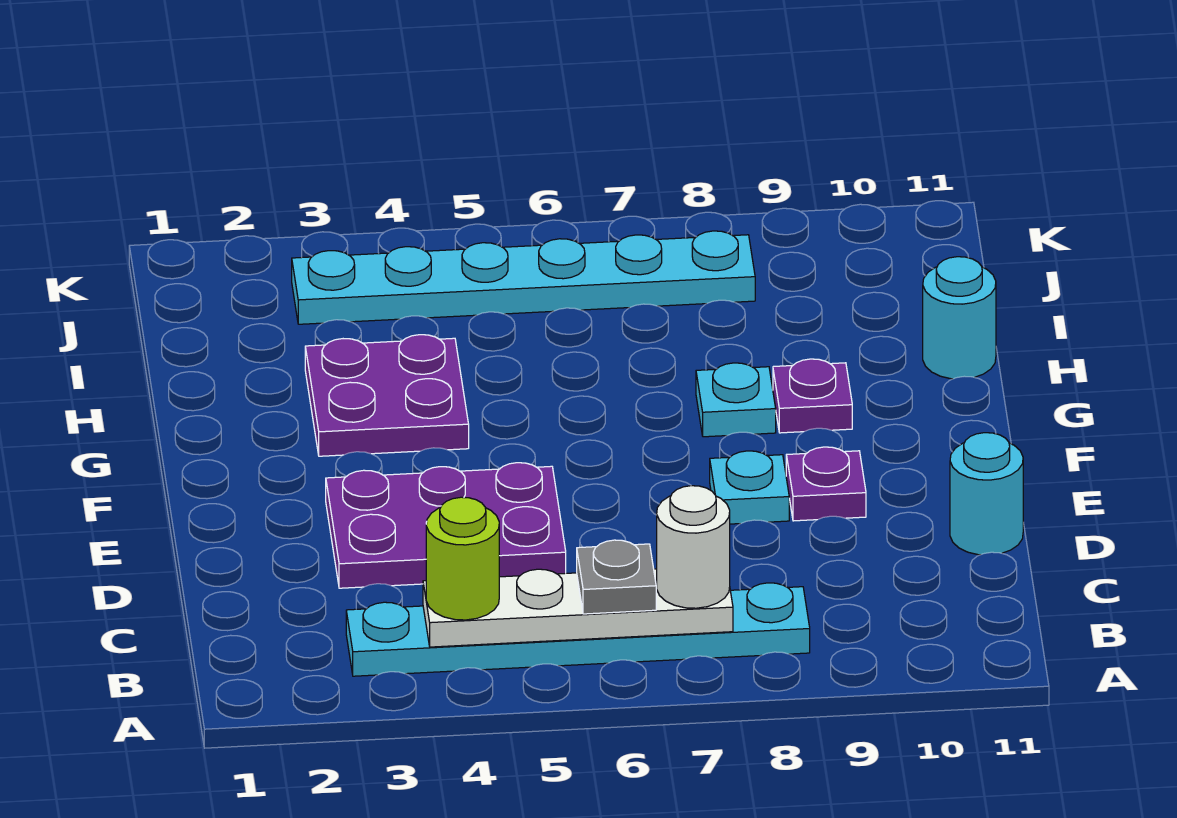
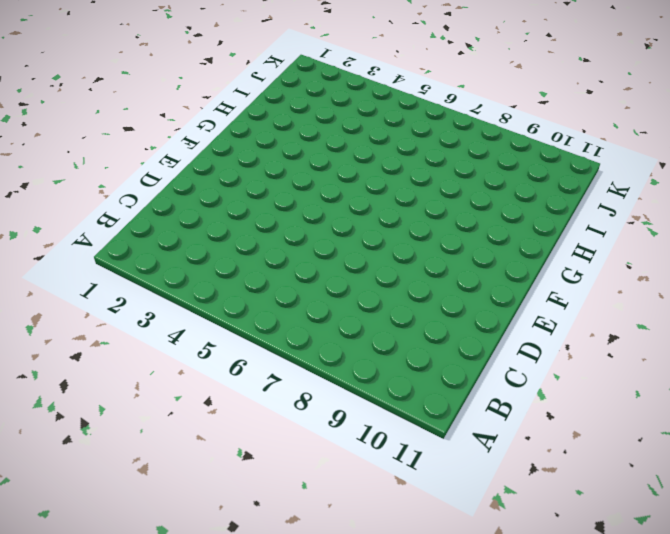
none -> cyan plate B3:B8 level 1
none -> purple plate D3:E5 level 1
none -> cyan round brick D11 level 1

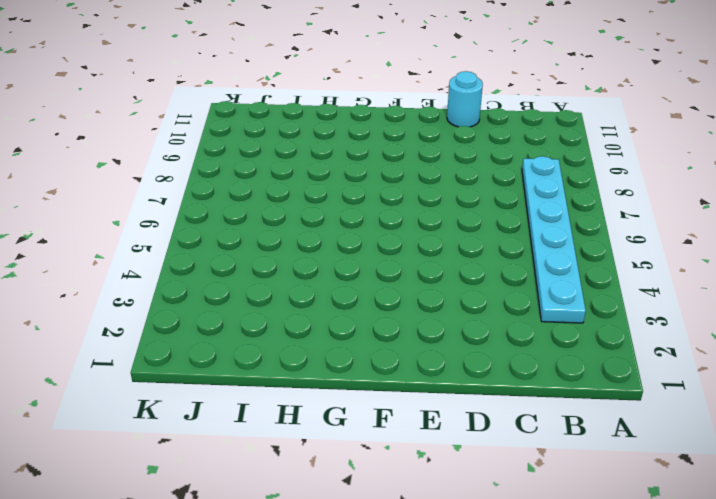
none -> purple plate D3:E5 level 1
none -> cyan plate E8 level 1
none -> purple plate E9 level 1

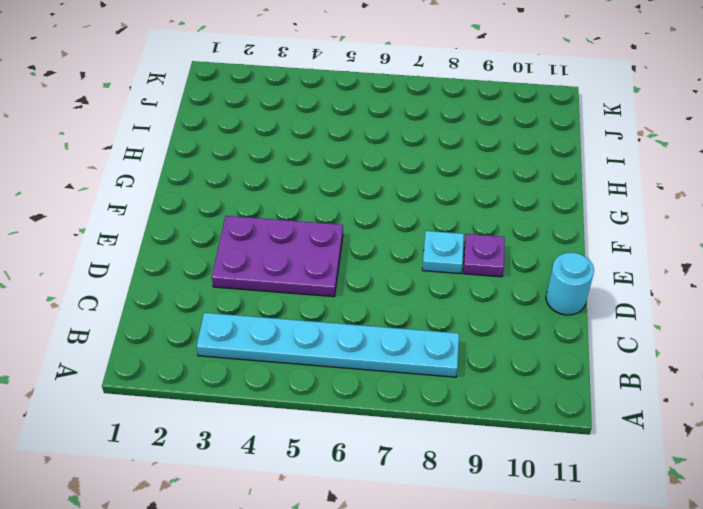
none -> purple plate G3:H4 level 1
none -> cyan plate G8 level 1
none -> purple plate G9 level 1

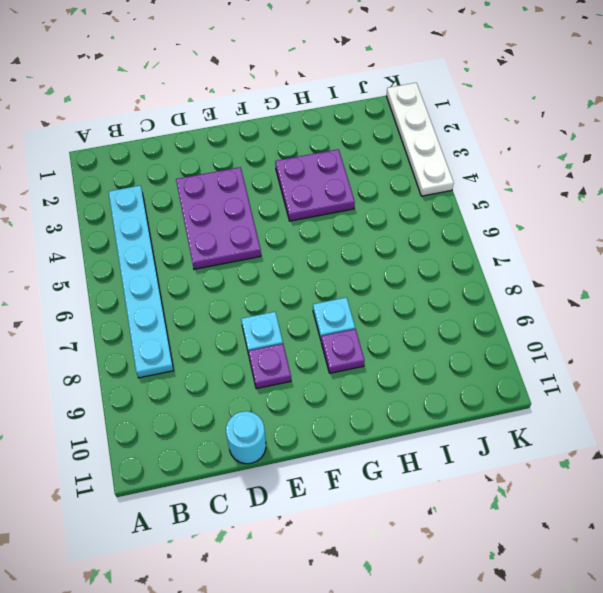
white plate K1:K4 level 1 -> white plate B4:B7 level 2
none -> cyan round brick H11 level 1
none -> cyan plate J3:J8 level 1
none -> lime round brick B4 level 3

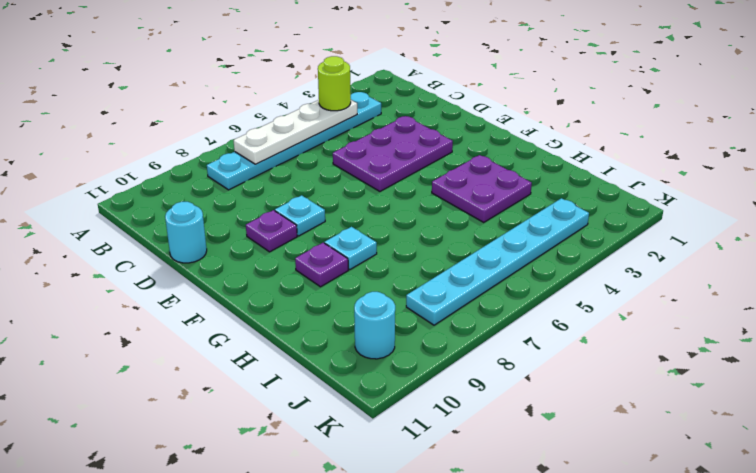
cyan round brick J10 level 1 -> cyan round brick H11 level 1
none -> grey plate B6 level 3
none -> white round brick B7 level 3

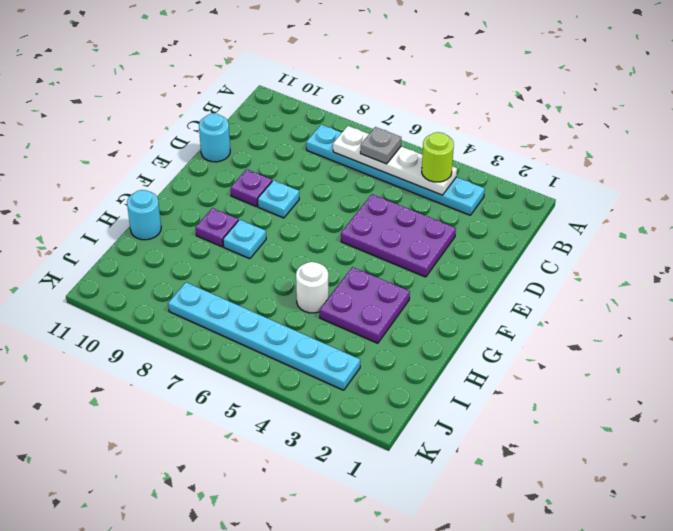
white round brick H5 level 1 -> white round brick B7 level 3

